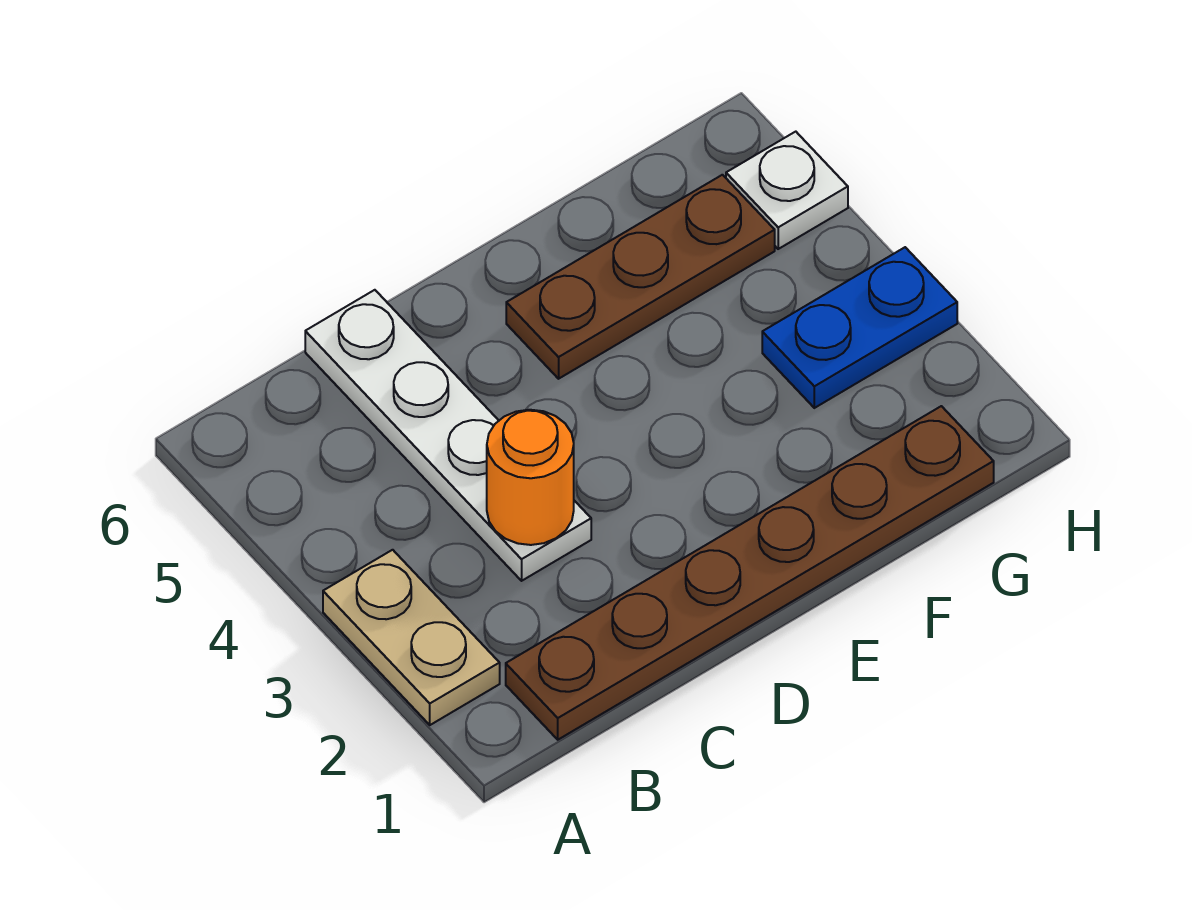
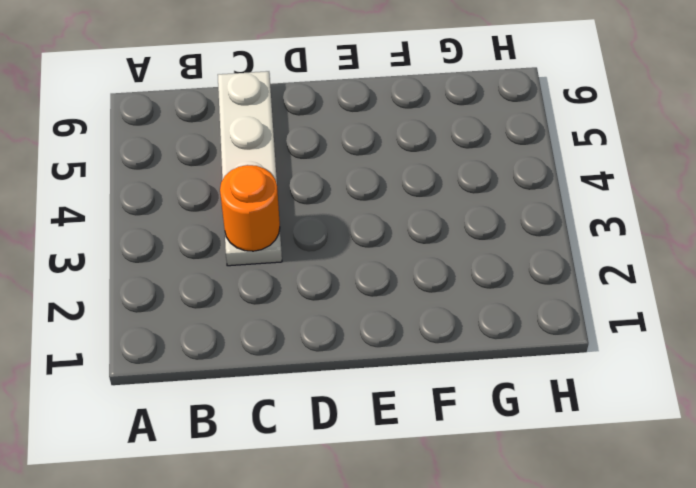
none -> tan plate A2:A3 level 1
none -> brown plate B1:G1 level 1

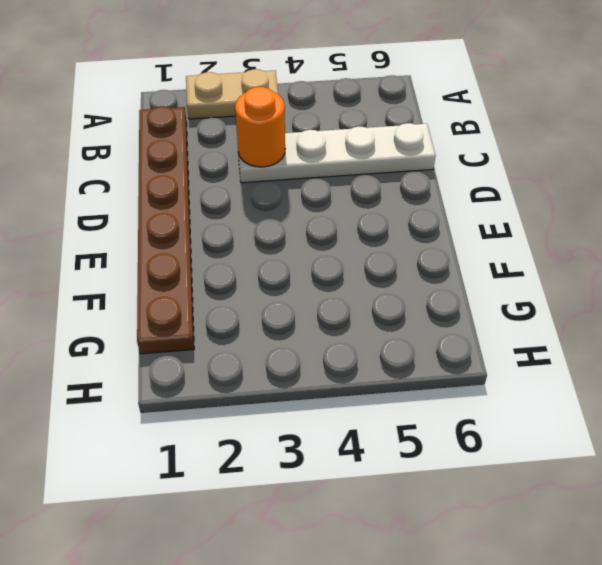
none -> brown plate E5:G5 level 1
none -> blue plate G3:H3 level 1

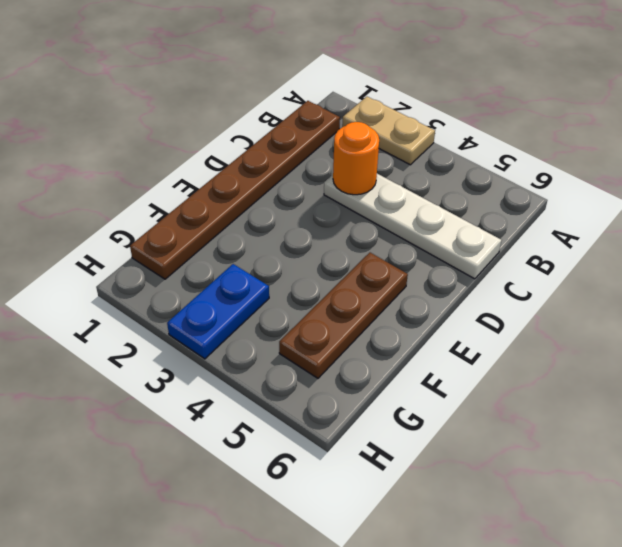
none -> white plate H5 level 1

